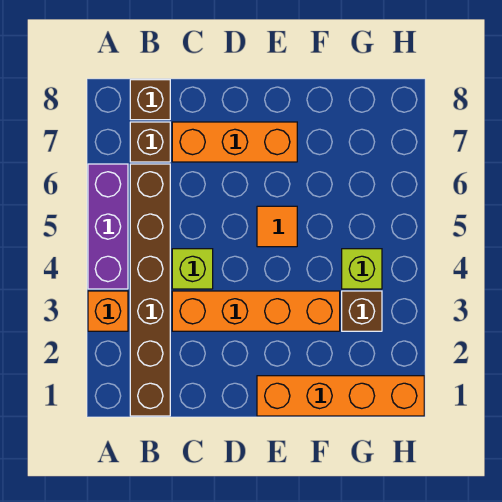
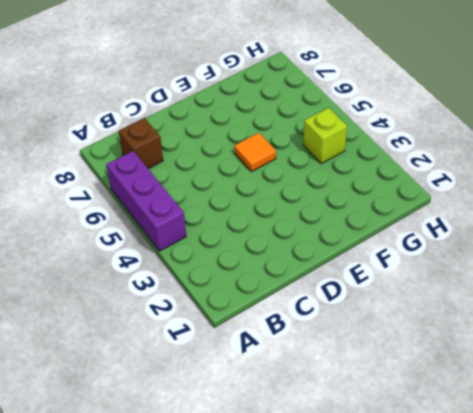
none -> orange brick A3 level 1
none -> brown brick B1:B6 level 1
none -> brown brick B8 level 1

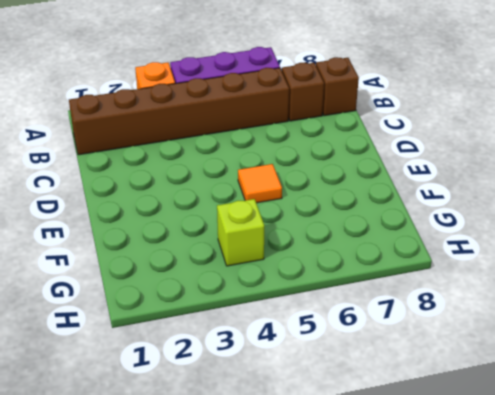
none -> orange brick C3:F3 level 1
none -> lime brick C4 level 1
none -> orange brick C7:E7 level 1

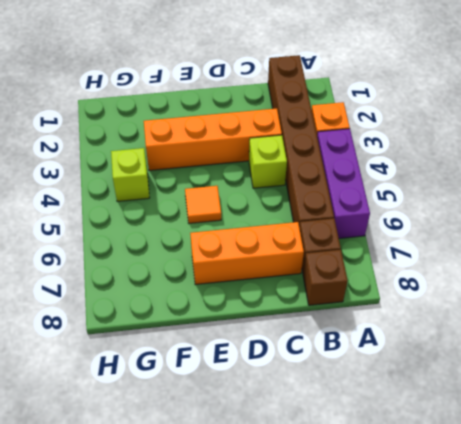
none -> orange brick E1:H1 level 1
none -> brown brick G3 level 1

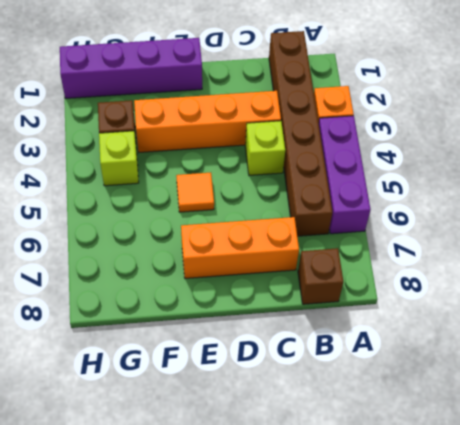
purple brick E1:H1 level 1 -> orange brick E1:H1 level 1
none -> brown brick B7 level 1

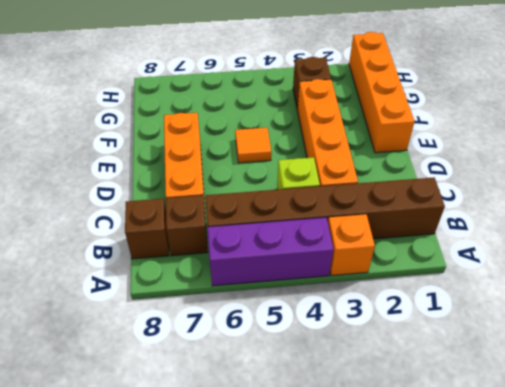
none -> lime brick G4 level 1

